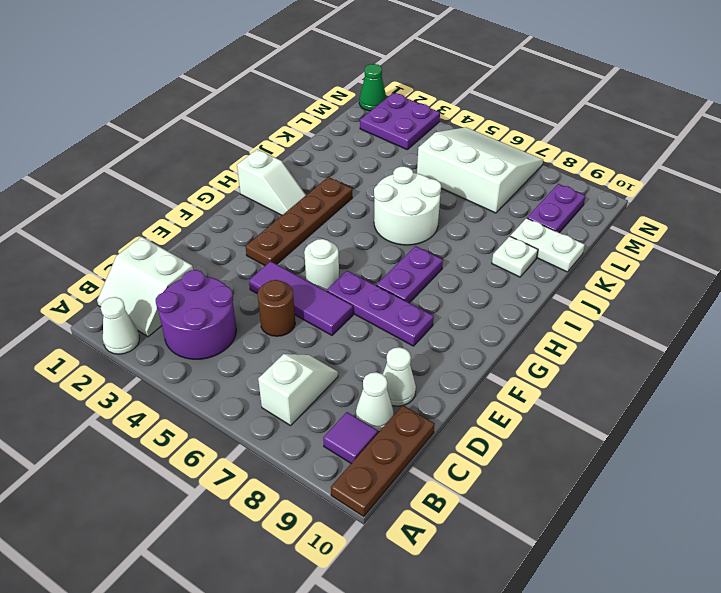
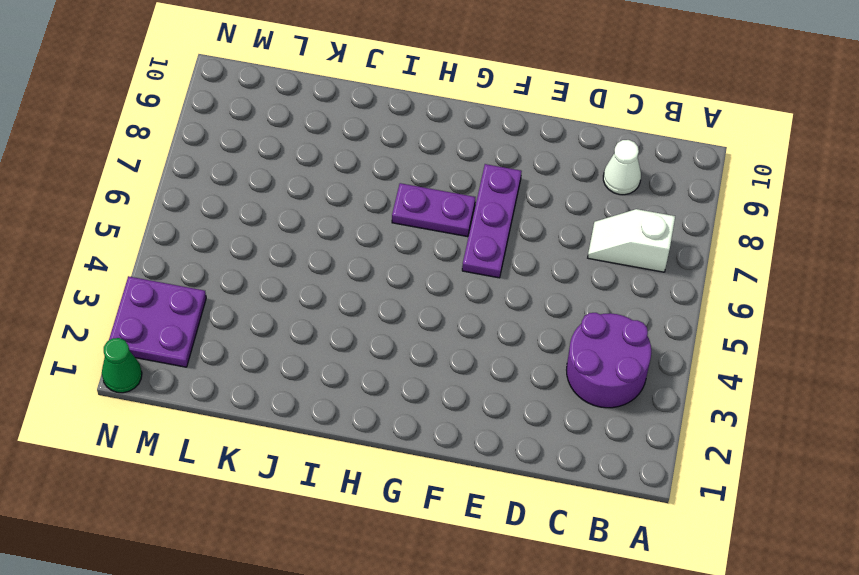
none -> white cone A2 level 1
none -> brown plate A10:C10 level 1
none -> white slope B1:C2 level 1 top C

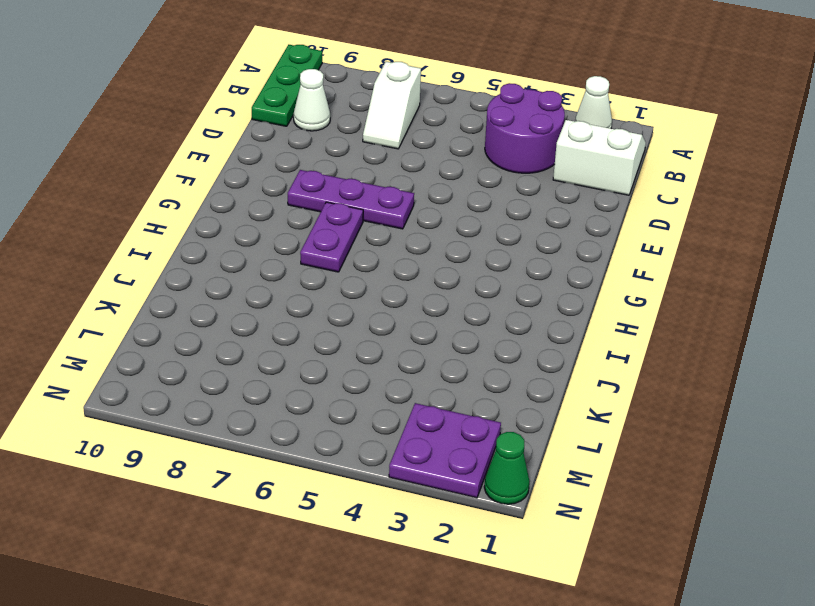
green plate A10:C10 level 1 -> brown plate A10:C10 level 1
none -> purple tile B9 level 1
none -> brown round brick D5 level 1
none -> white cone D9 level 1

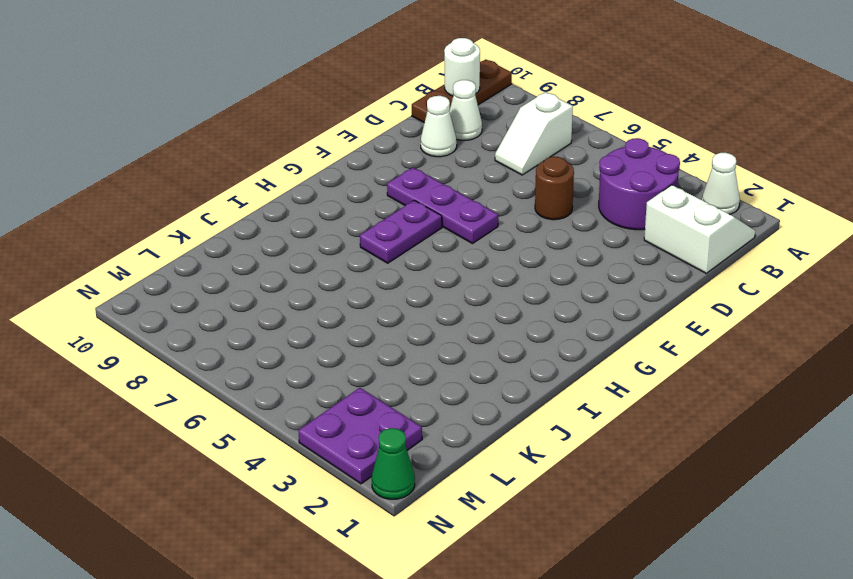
white round brick B10 level 2 -> white round brick F5 level 1
none -> purple tile B9 level 1
none -> purple tile E4:E6 level 1
none -> brown plate F3:I3 level 1

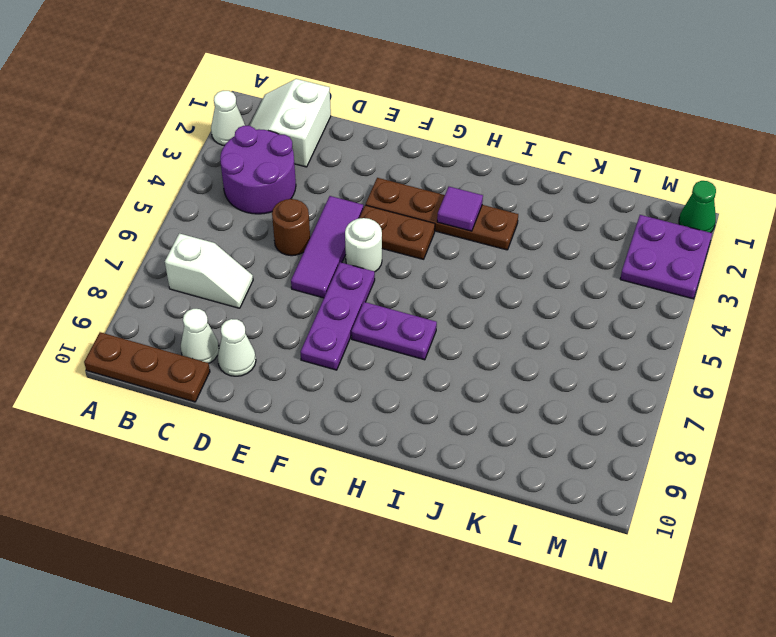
brown plate F4:G4 level 1 -> none
purple tile H3 level 2 -> purple tile B9 level 1
none -> white slope H1:H2 level 1 top 1
none -> white round brick I5:J6 level 1
none -> white plate J9 level 1

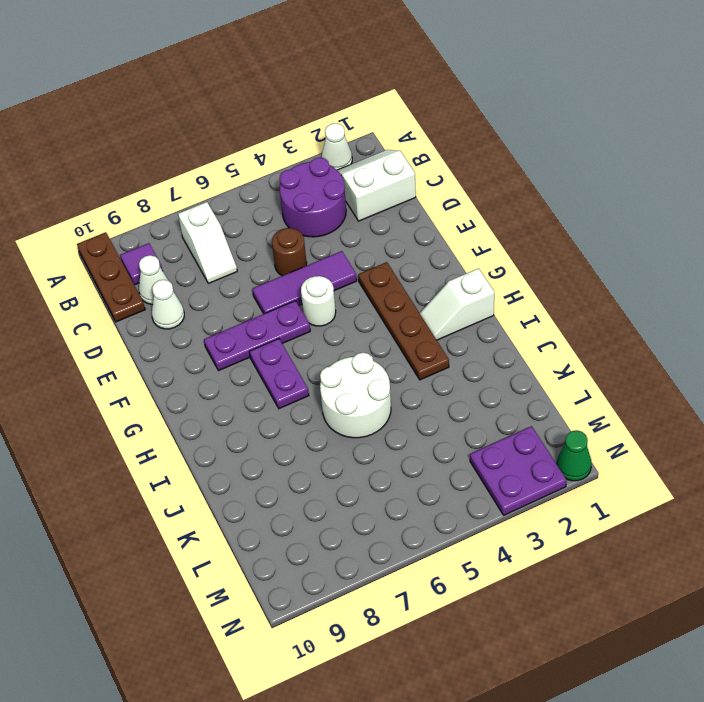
none -> white plate J9 level 1
none -> white plate K9:K10 level 1
none -> white slope L5:N7 level 1 top L

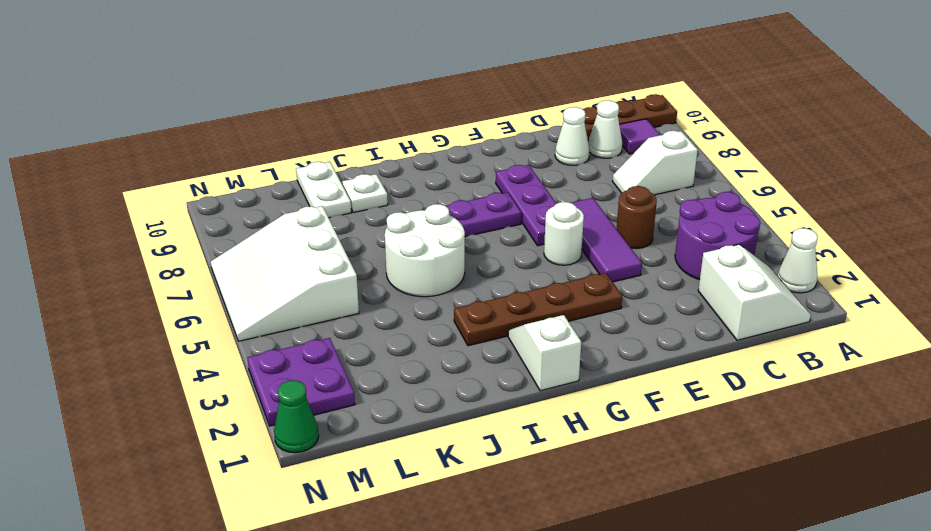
none -> purple plate L9:M9 level 1

